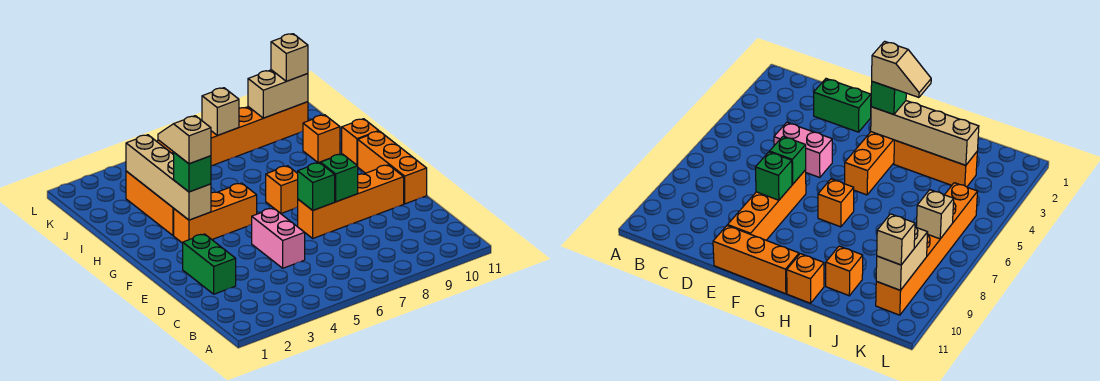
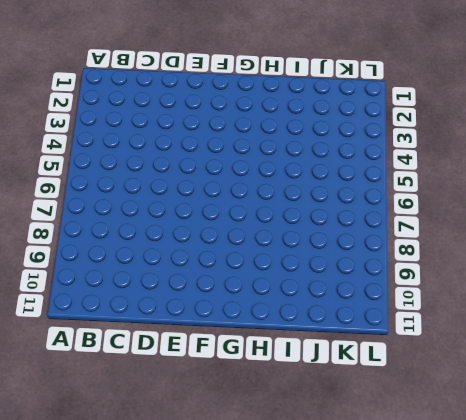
none -> green brick D2:E2 level 1
none -> pink brick D5:E5 level 1
none -> orange brick E7:E10 level 1

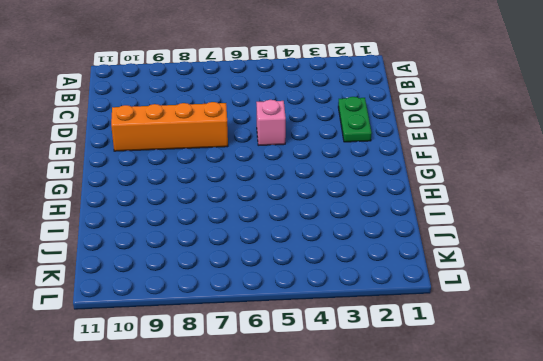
green plate D2:E2 level 1 -> green brick D2:E2 level 1
pink brick E5 level 1 -> pink brick D5:E5 level 1
none -> orange brick E11:G11 level 1
none -> orange brick G3:G5 level 1
none -> orange brick G7 level 1

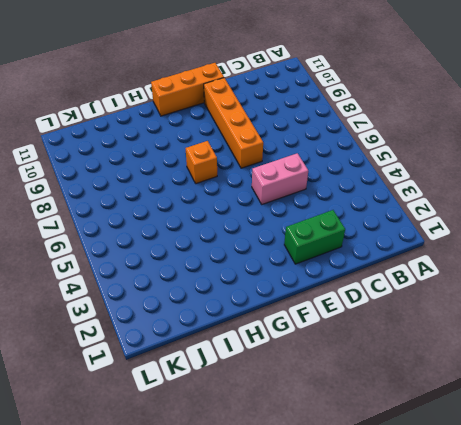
none -> orange brick G3:G5 level 1
none -> orange brick H3:J3 level 1
none -> orange brick H11 level 1

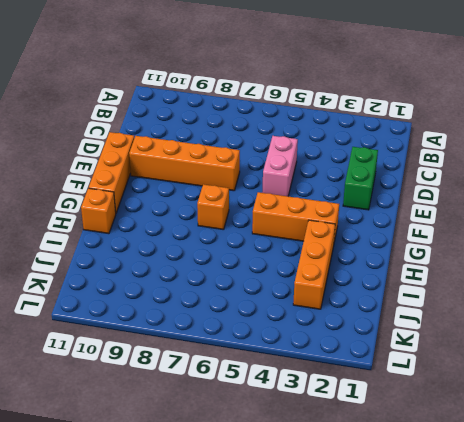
none -> orange brick I10 level 1
none -> orange brick K5:K10 level 1
none -> green brick E7 level 2

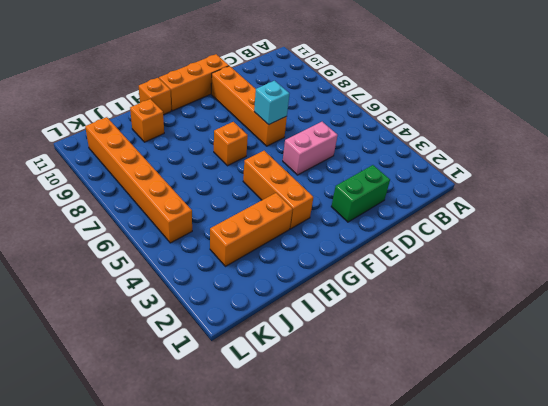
cyan brick E7 level 2 -> green brick E7 level 2
none -> green brick E8 level 2
none -> tan brick G3:J3 level 2
none -> tan brick K7 level 2

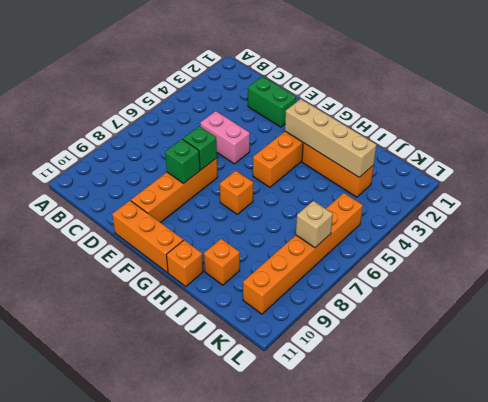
none -> tan brick K9:K10 level 2
none -> green brick G3 level 3
none -> tan brick K10 level 3

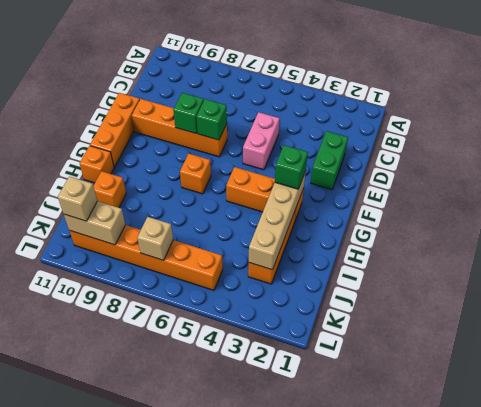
none -> tan slope G3:H3 level 4 top G

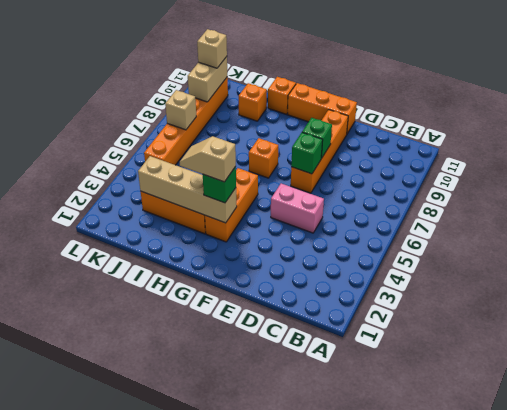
none -> green brick D2:E2 level 1

